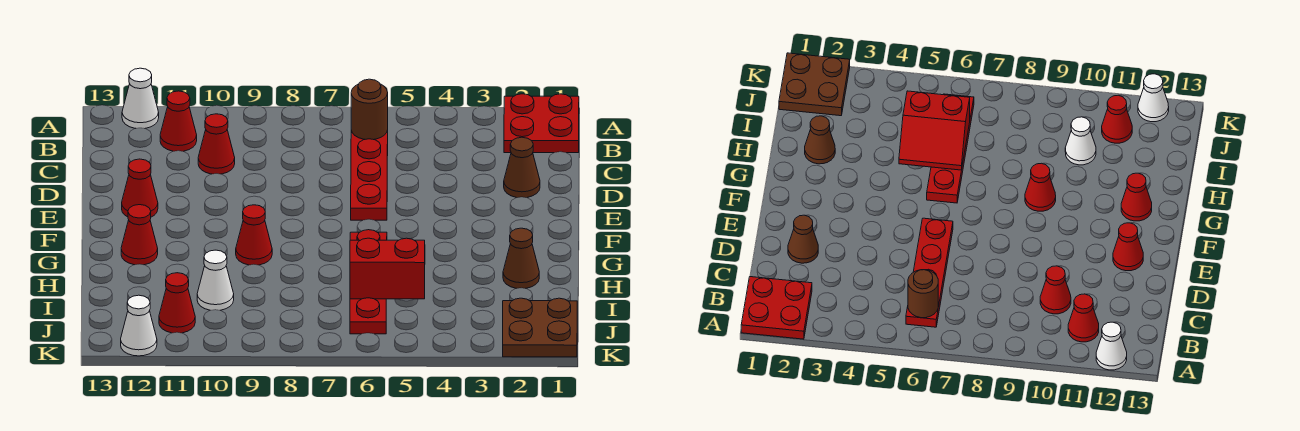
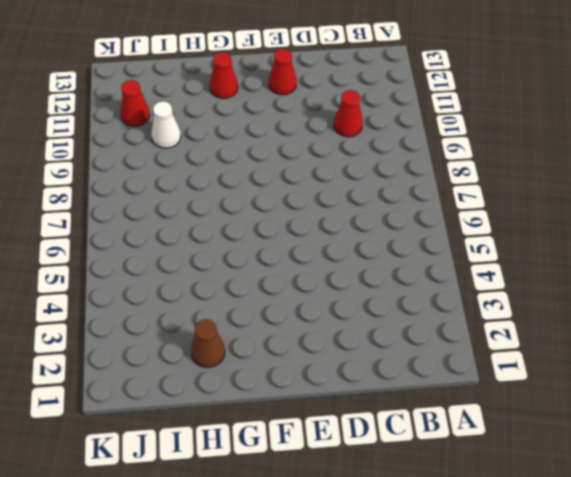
none -> red plate A1:B2 level 1
none -> white cone A12 level 1
none -> red plate B6:E6 level 1

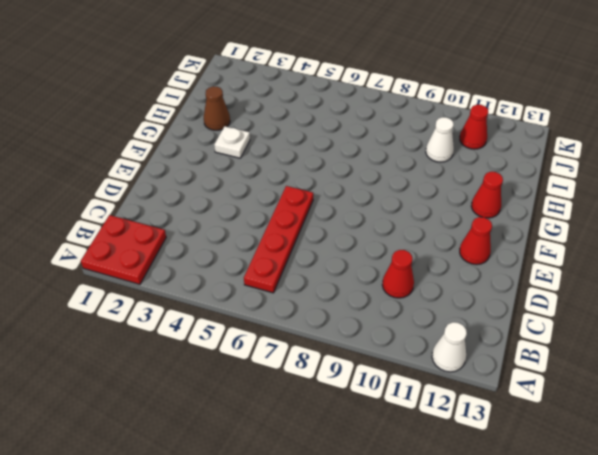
white plate G3 level 1 -> none
none -> red cone B11 level 1
none -> brown cone D2 level 1
none -> red plate G6:J6 level 1

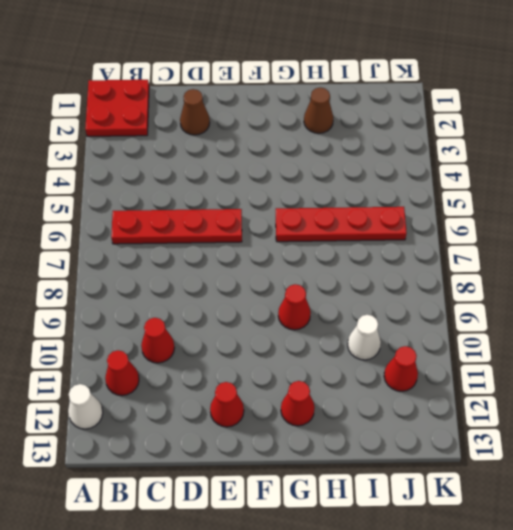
none -> brown plate J1:K2 level 1
none -> white cone K12 level 1
none -> brown round brick B6 level 2

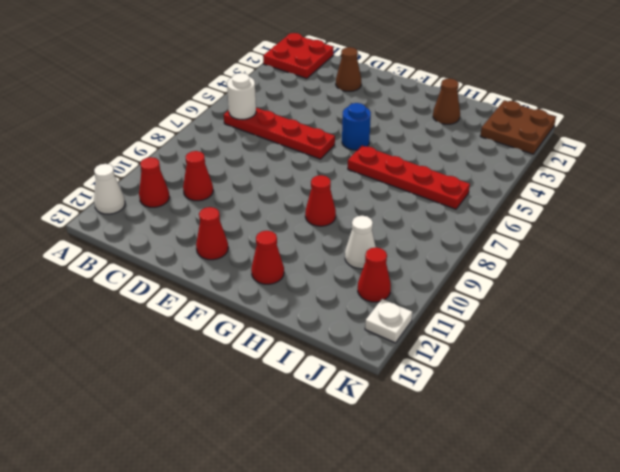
white round brick B6 level 2 -> brown round brick B6 level 2
blue round brick F5 level 1 -> none
white plate K12 level 1 -> white cone K12 level 1
none -> red slope H5:I6 level 2 top I

